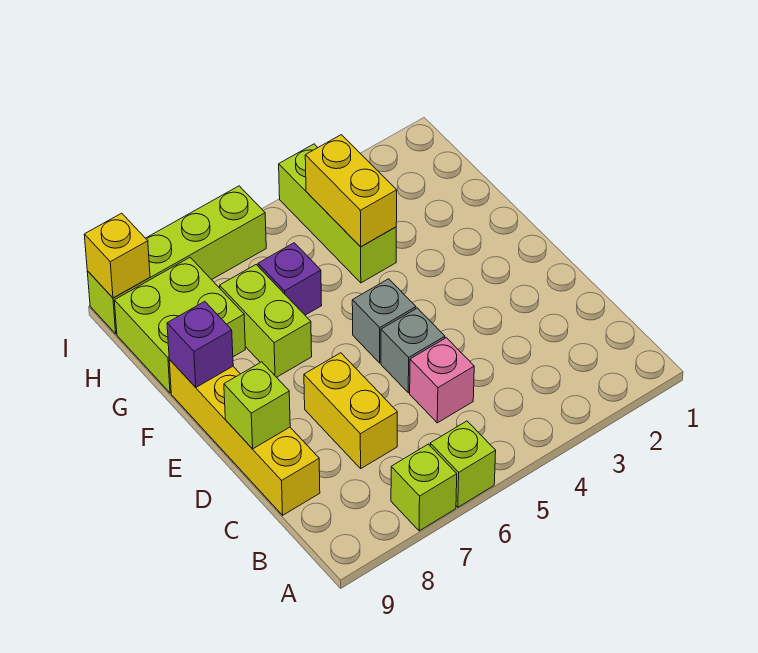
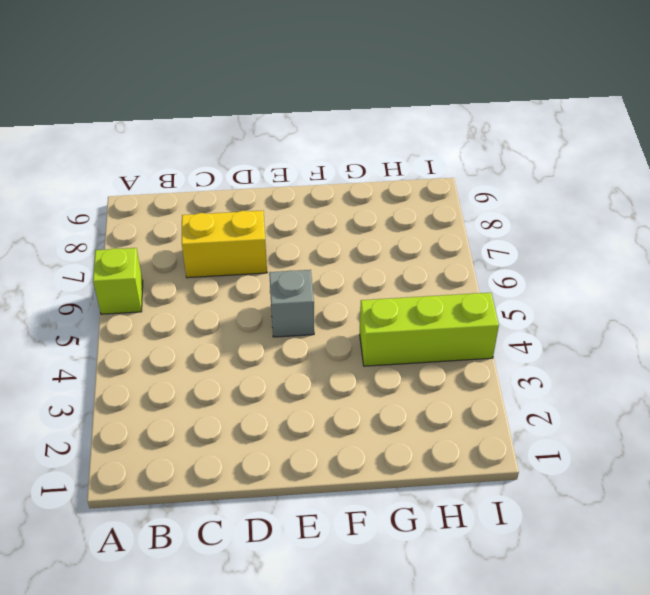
none -> lime brick A7 level 1
none -> pink brick C5 level 1
none -> yellow brick C9:F9 level 1

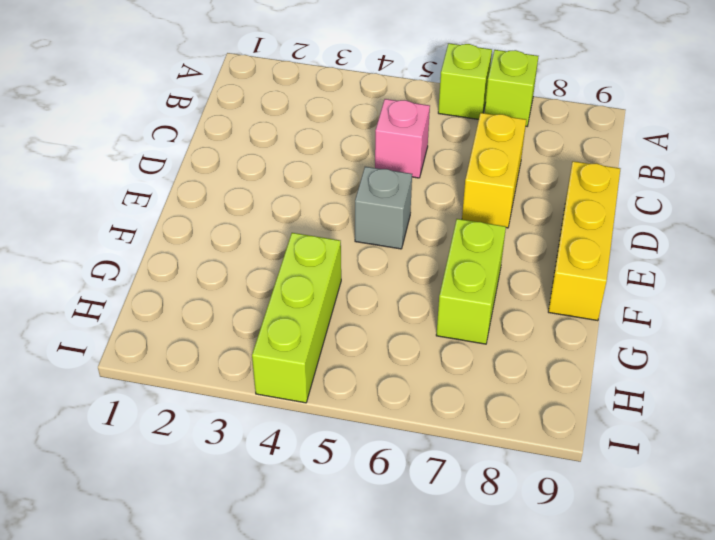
yellow brick D9:F9 level 1 -> yellow brick C9:F9 level 1
none -> grey brick D5 level 1
none -> purple brick G6 level 1
none -> lime brick G8:H9 level 1

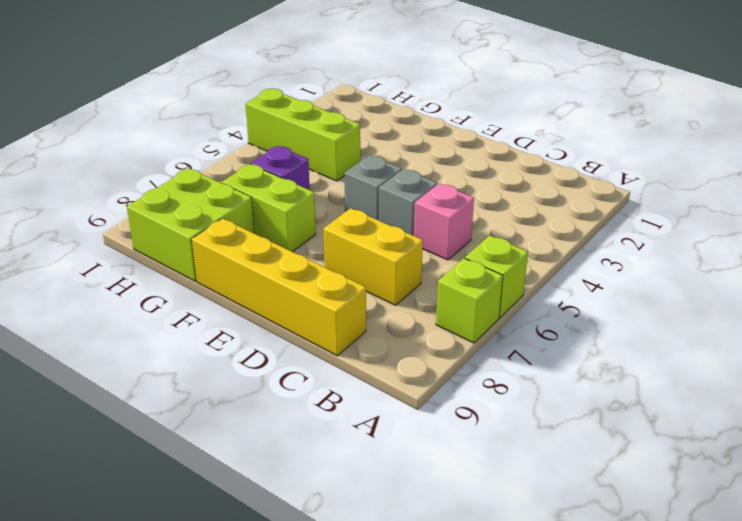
none -> lime brick I6:I9 level 1
none -> lime brick D9 level 2
none -> purple brick F9 level 2

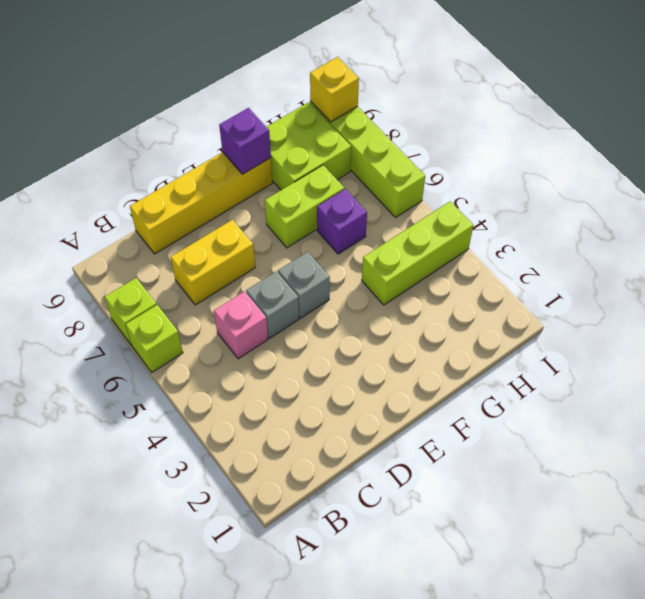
none -> lime brick D9 level 2
none -> yellow brick G4:H4 level 2

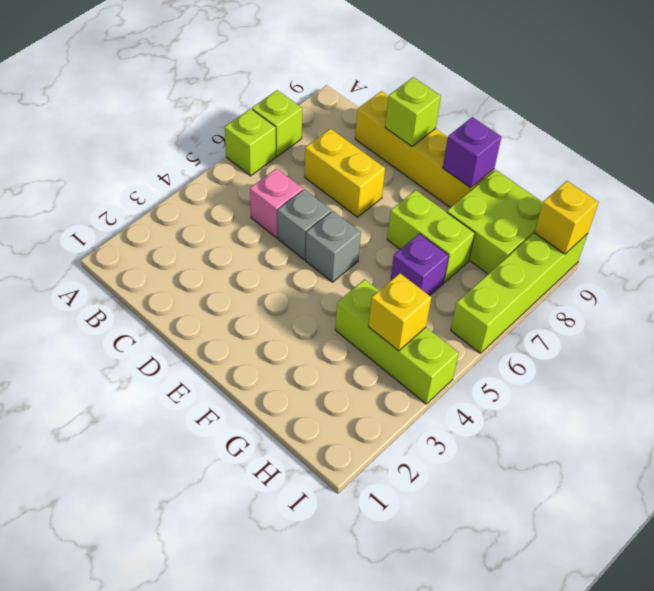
yellow brick H4 level 2 -> yellow brick G4:H4 level 2

